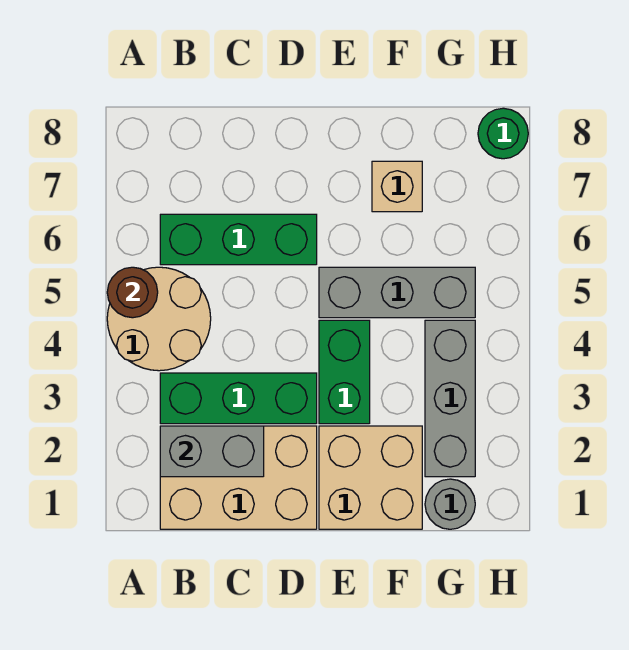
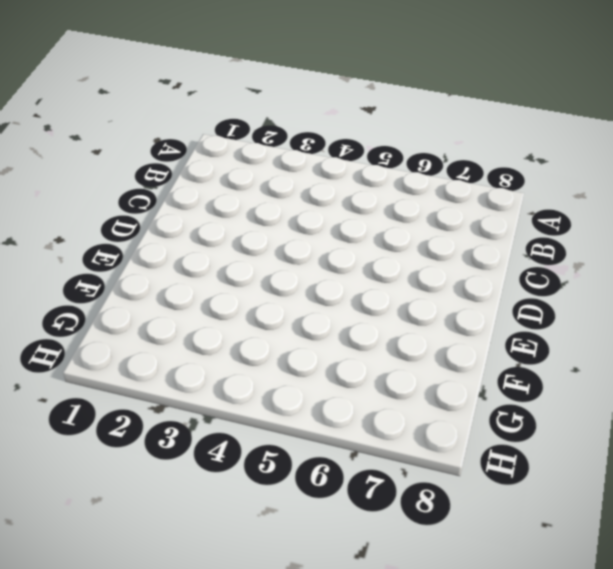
none -> tan round brick A4:B5 level 1
none -> tan brick B1:D2 level 1
none -> green brick B3:D3 level 1

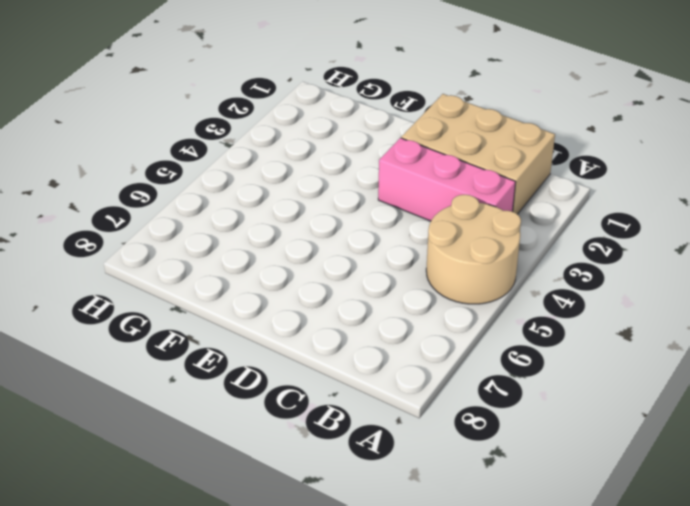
pink brick B3:D3 level 1 -> green brick B3:D3 level 1
none -> green brick B6:D6 level 1
none -> tan brick E1:F2 level 1
none -> green brick E3:E4 level 1

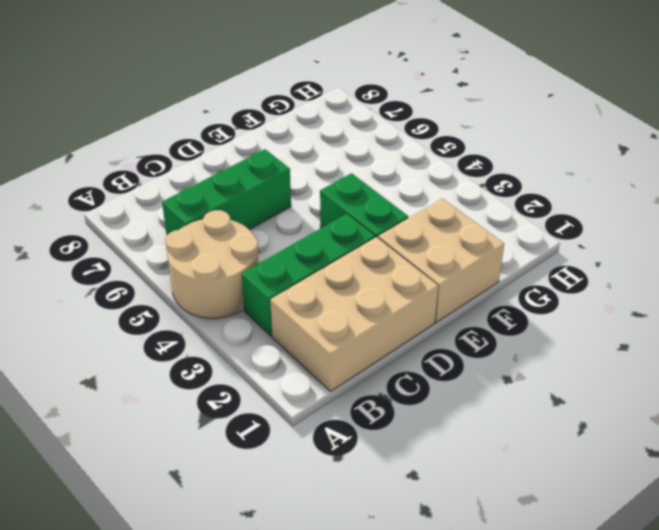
none -> grey brick E5:G5 level 1
none -> tan brick F7 level 1
none -> grey round brick G1 level 1

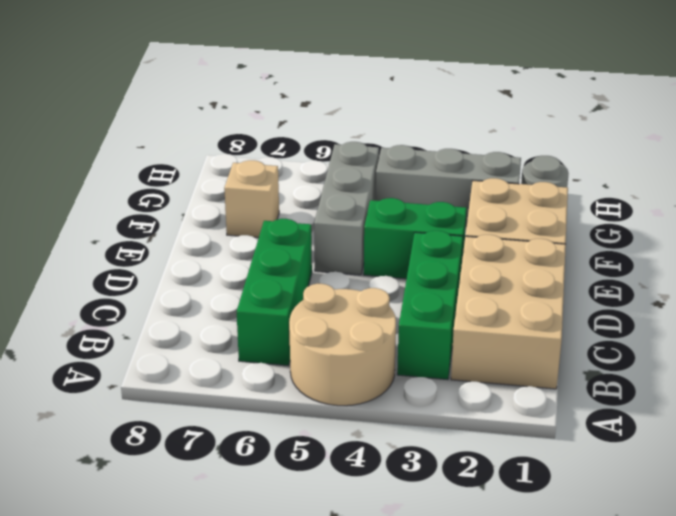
none -> green round brick H8 level 1
none -> brown round brick A5 level 2
none -> grey brick B2:C2 level 2

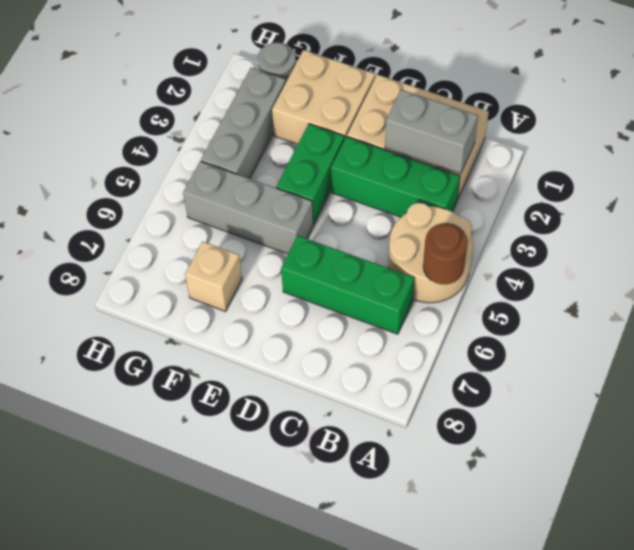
none -> green round brick H8 level 1

